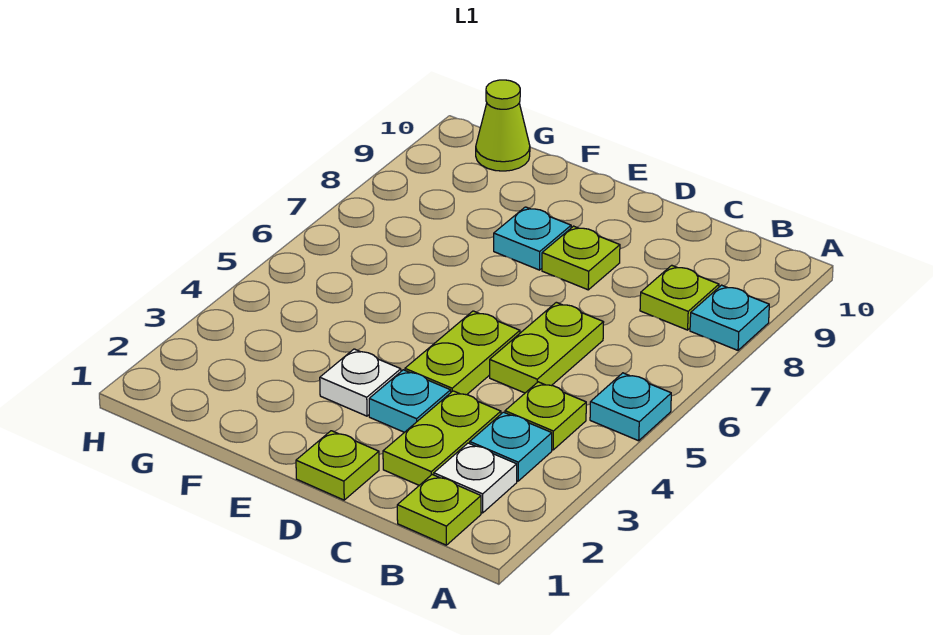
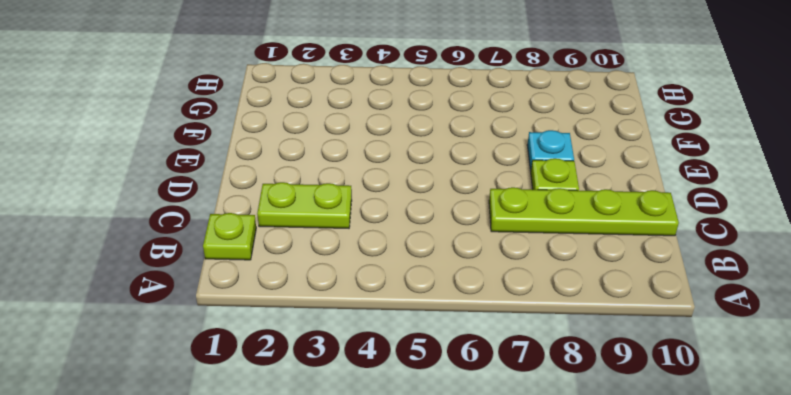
lime plate C7:C10 level 1 -> none
none -> cyan plate A5 level 1
none -> cyan plate A8 level 1
none -> white plate B2 level 1

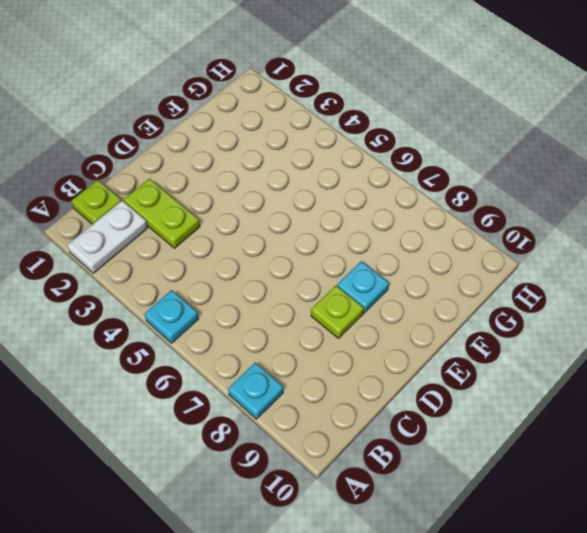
white plate A2:B2 level 1 -> white plate B2 level 1
none -> cyan plate B3 level 1
none -> lime plate B4 level 1
none -> lime plate B8 level 1

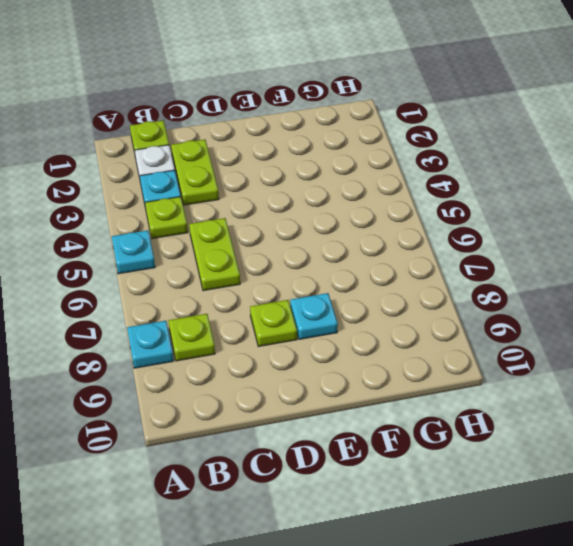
none -> lime plate D1 level 1
none -> cyan plate D3 level 1
none -> lime plate D4:D5 level 1

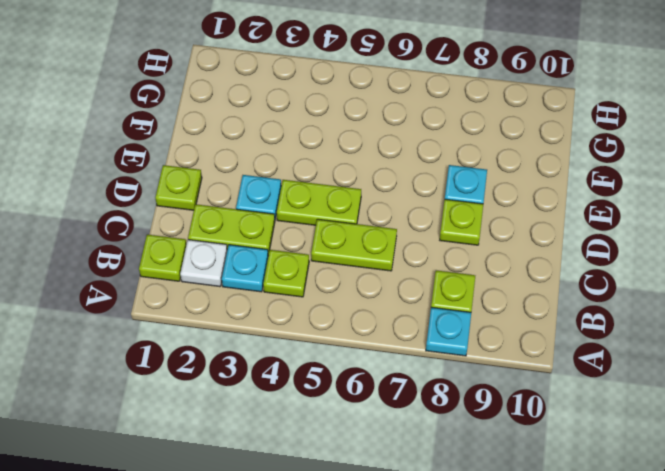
none -> cyan plate A5 level 1
none -> white plate E3 level 1
none -> lime cone G10 level 1

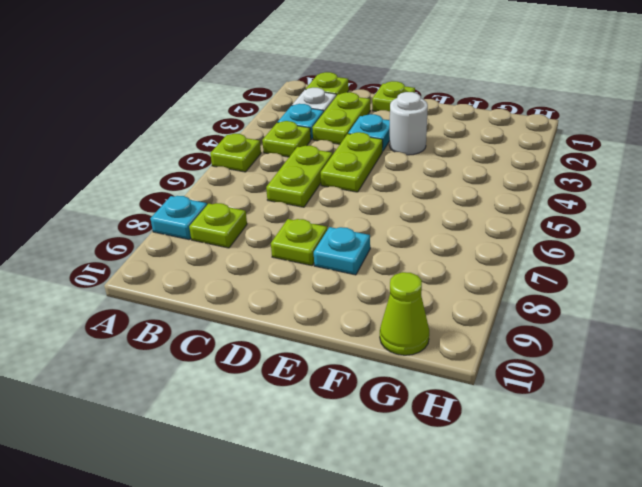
lime plate A5 level 1 -> cyan plate A5 level 1
white round brick E3 level 1 -> white plate E3 level 1

